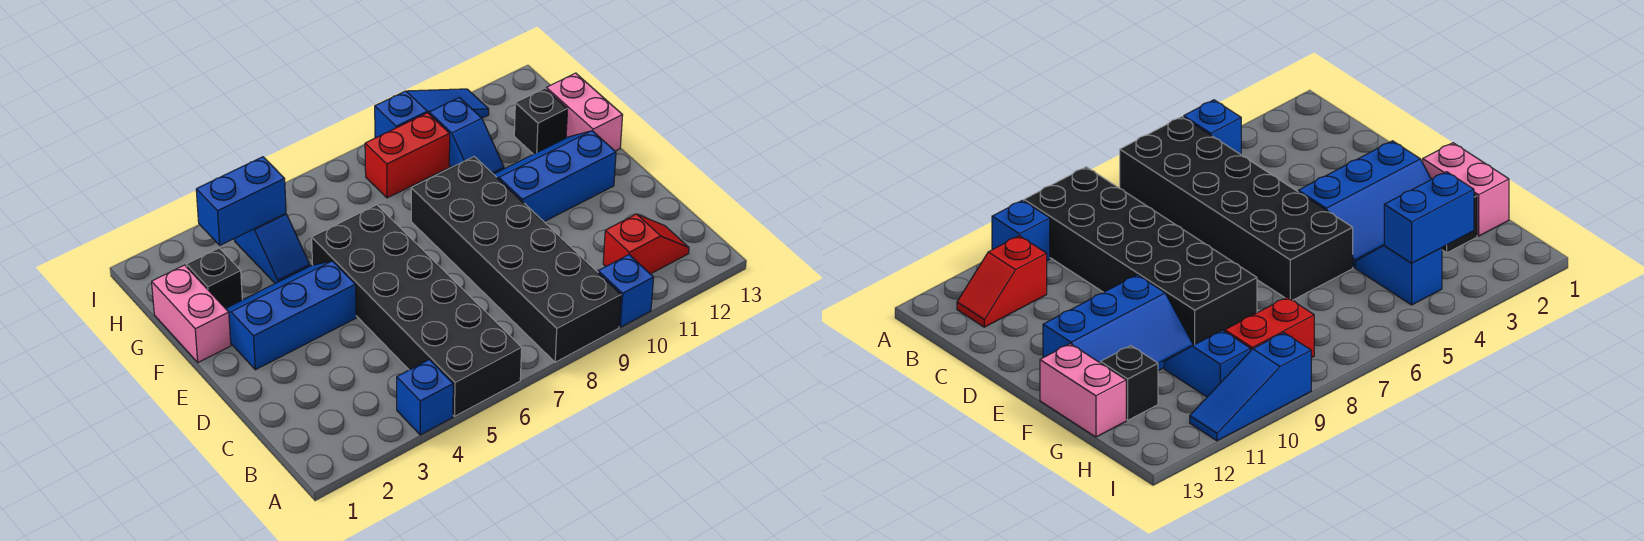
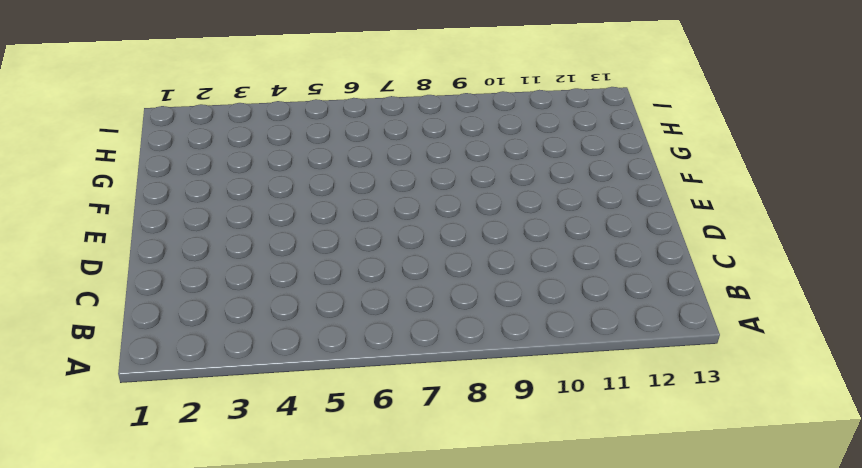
none -> blue brick A4 level 1
none -> black brick A5:F6 level 1
none -> black brick A8:F9 level 1

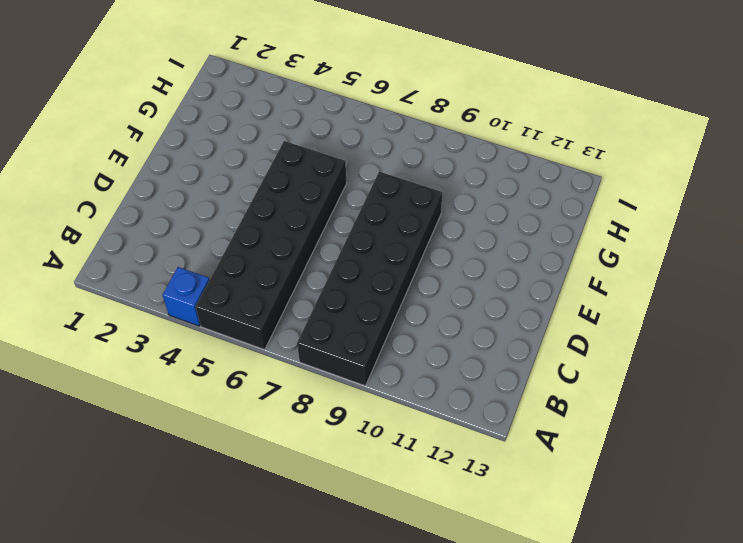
none -> blue brick A10 level 1
none -> red slope B11:B12 level 1 top 11
none -> blue slope E2:F4 level 1 top E

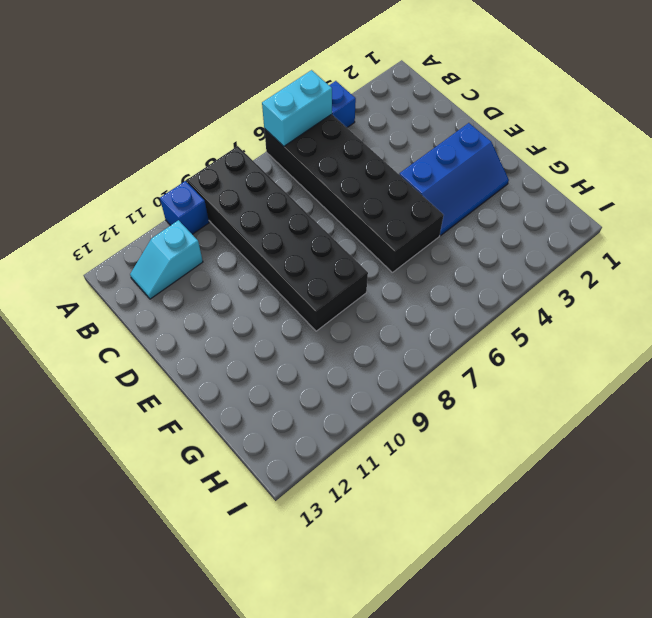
cyan brick A5:A6 level 2 -> none
cyan slope B11:B12 level 1 top 11 -> red slope B11:B12 level 1 top 11
none -> blue slope E10:F12 level 1 top E
none -> pink brick F1:G1 level 1
none -> pink brick F13:G13 level 1

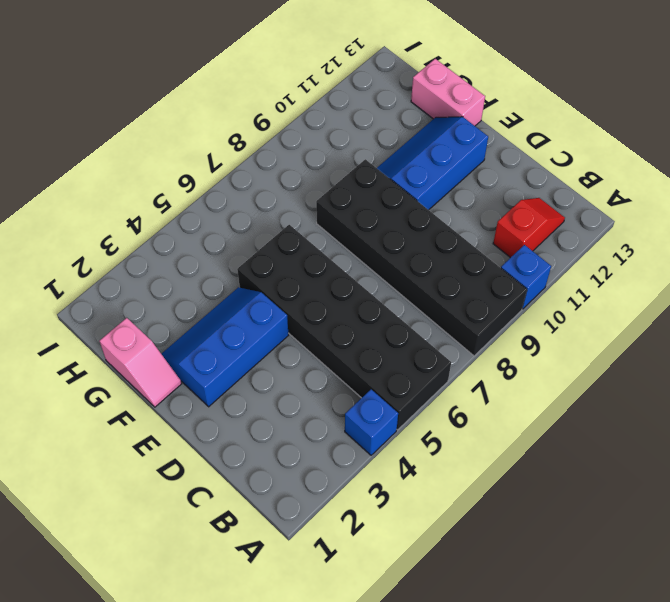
pink slope F1:G1 level 1 top G -> pink brick F1:G1 level 1
none -> black brick G2 level 1
none -> blue slope G4:H4 level 1 top H
none -> blue slope G10:H10 level 1 top H

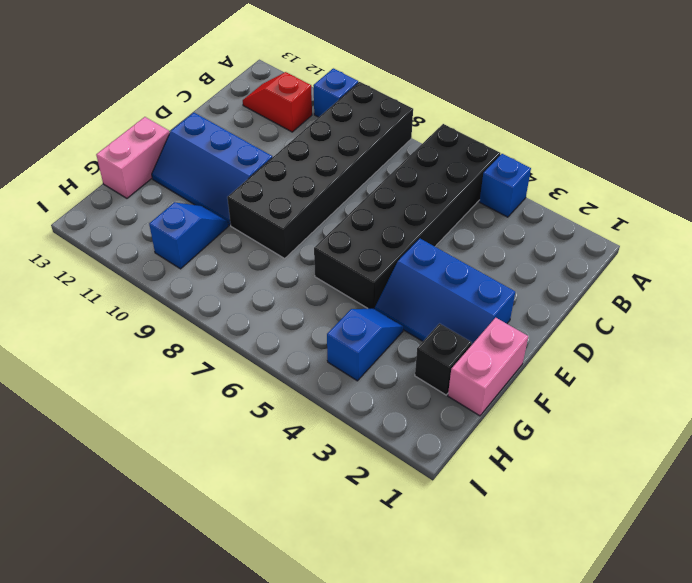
none -> black brick G12 level 1
none -> red brick H8:H9 level 1
none -> blue slope I9:I11 level 1 top 9

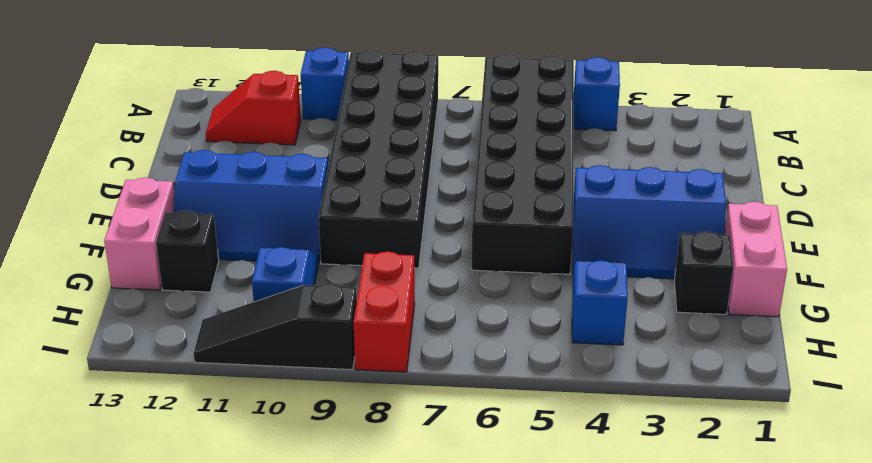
red brick H8:I8 level 1 -> red brick H8:H9 level 1
black slope I9:I11 level 1 top 9 -> blue slope I9:I11 level 1 top 9
none -> blue brick H3:H4 level 2

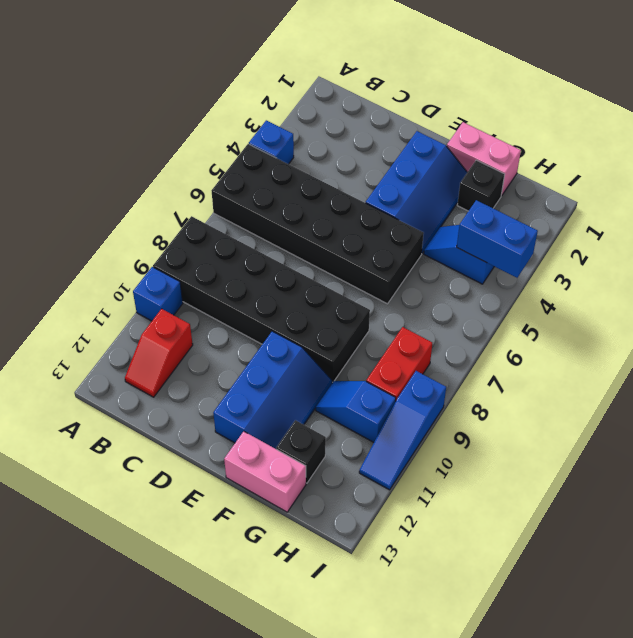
blue brick H4:I4 level 2 -> blue brick H3:H4 level 2

